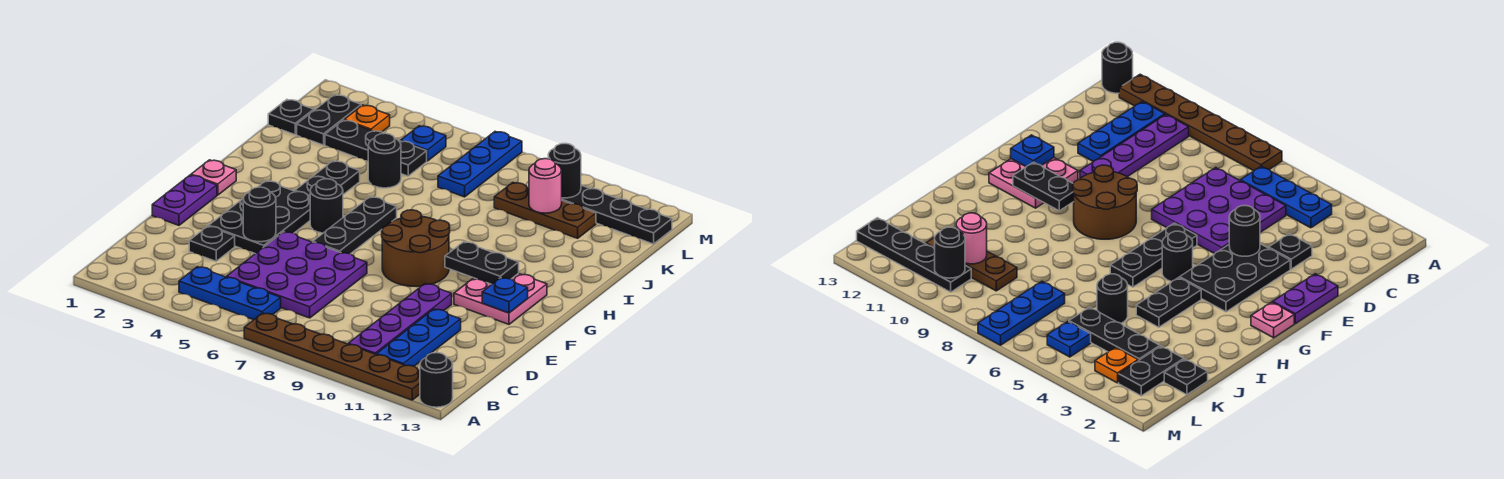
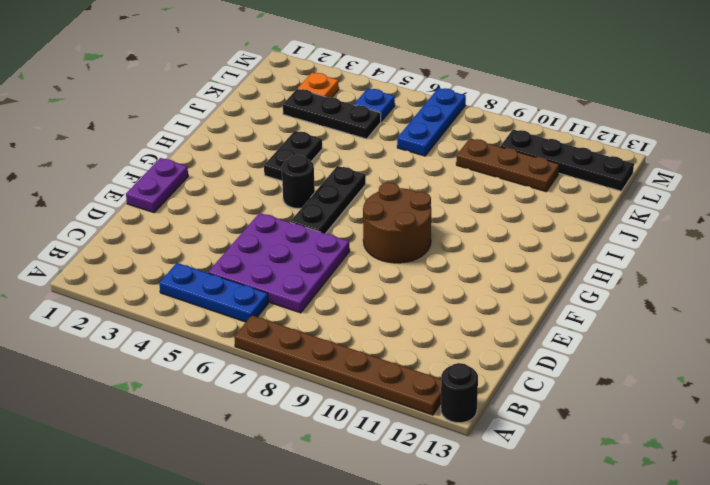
none -> purple plate B10:E10 level 1
none -> blue plate B11:D11 level 1
none -> black plate D3 level 1

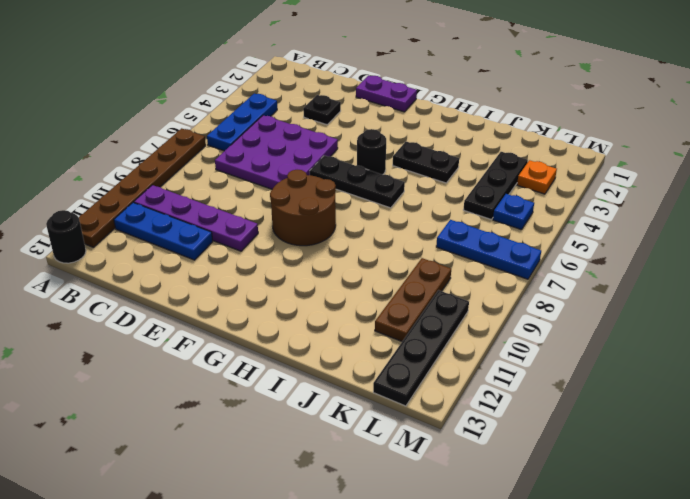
none -> black plate E3:G4 level 1
none -> pink plate F11:G12 level 1
none -> pink plate G1 level 1

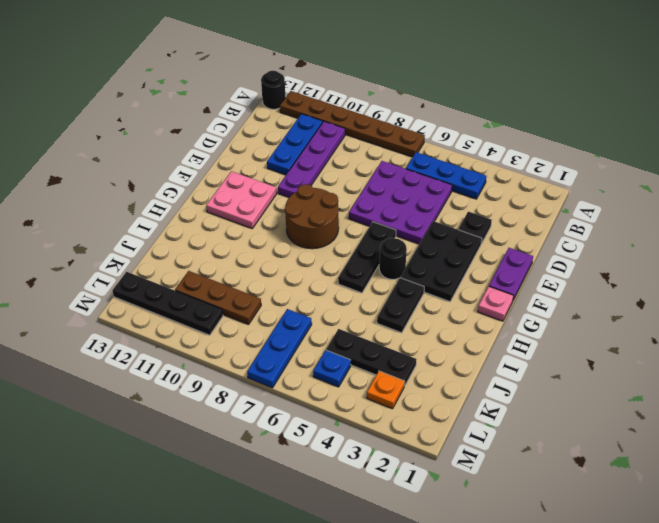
none -> black round brick J5 level 1
none -> black plate K1 level 1
none -> black plate K2:L2 level 1

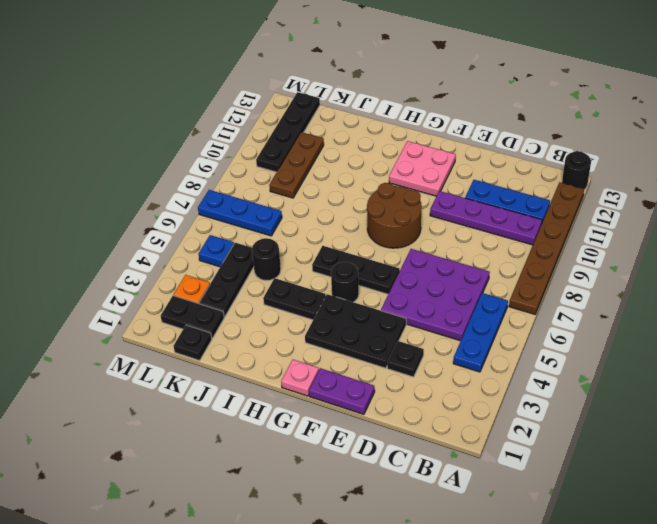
none -> black round brick E4 level 2
none -> blue plate F12 level 2
none -> black plate G10:G11 level 2

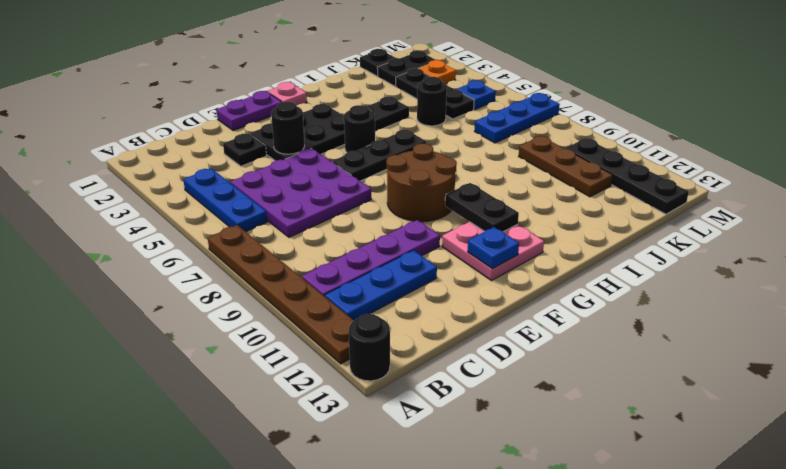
none -> pink round brick K10 level 2
none -> black round brick L10 level 2

